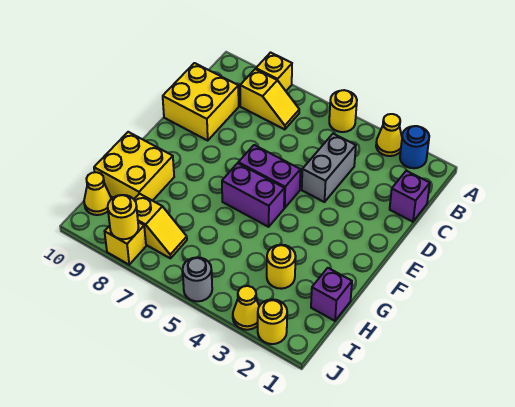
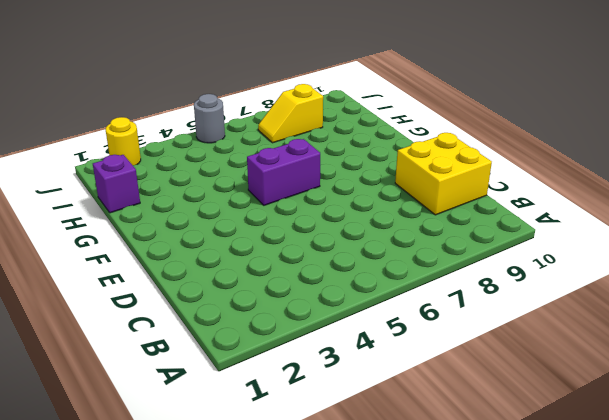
none -> blue round brick A2 level 1
none -> yellow cone A3 level 1
none -> yellow round brick A5 level 1

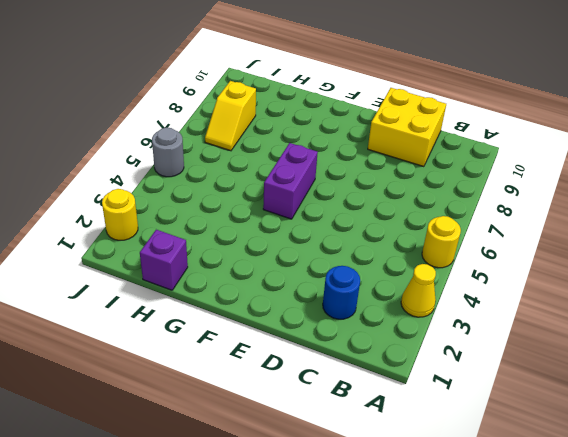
blue round brick C2 level 1 -> blue round brick A2 level 1
none -> yellow brick A8 level 1
none -> yellow slope B7:B8 level 1 top 8
none -> purple brick C1 level 1

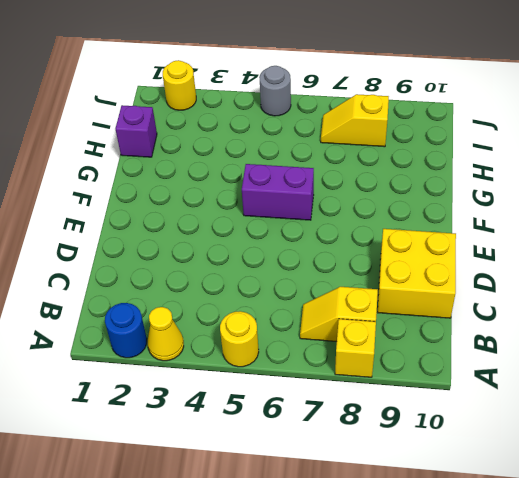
none -> purple brick C1 level 1
none -> grey brick C4:D4 level 1
none -> purple brick E5:E6 level 1

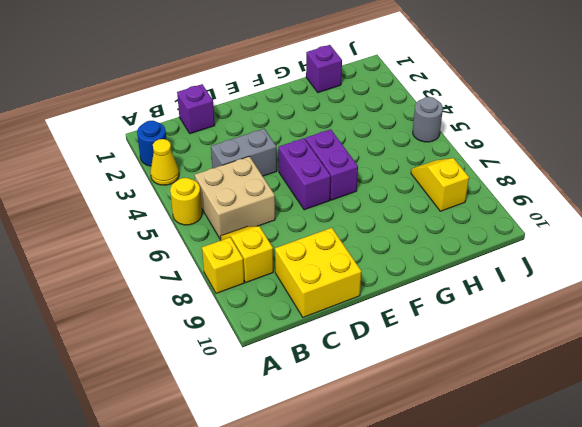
tan brick B5:C6 level 1 -> none
none -> yellow brick G9:H10 level 1
none -> yellow round brick H3 level 1
none -> yellow cone I10 level 1

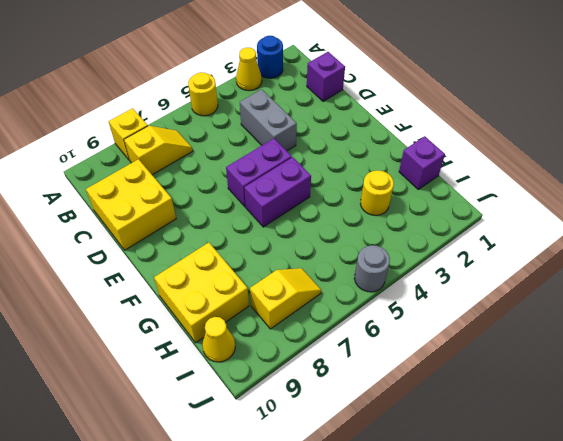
none -> yellow round brick J2 level 1
none -> yellow cone J3 level 1
none -> yellow brick J8 level 1

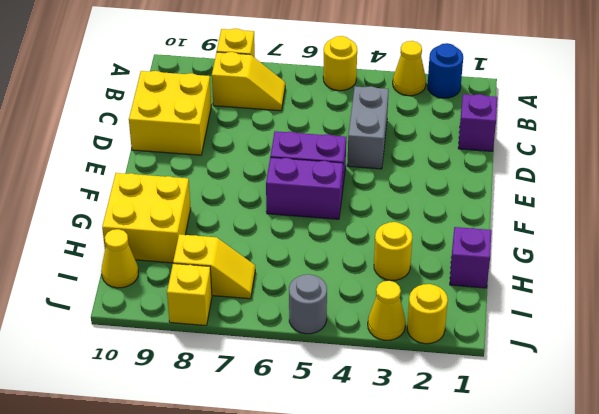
none -> yellow round brick J8 level 2

